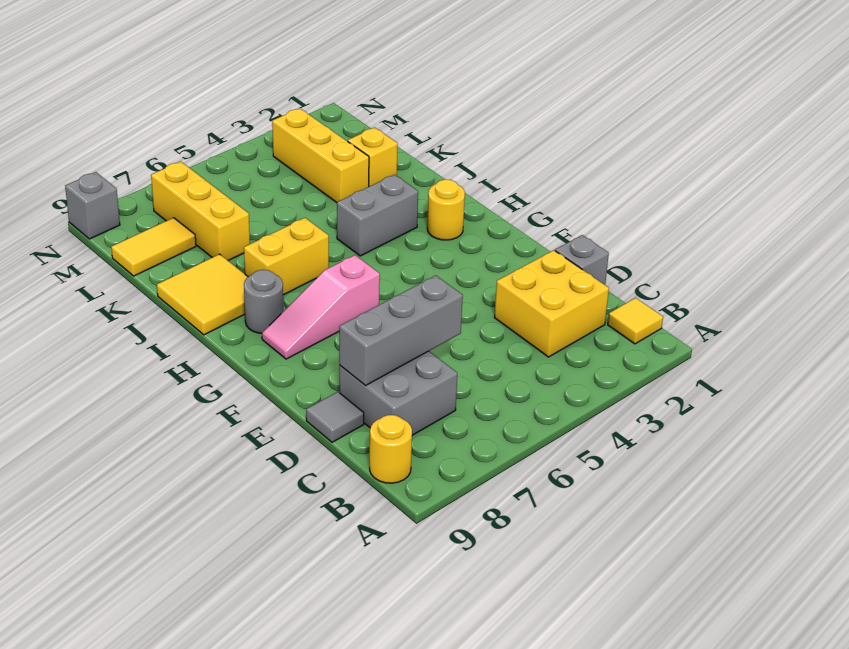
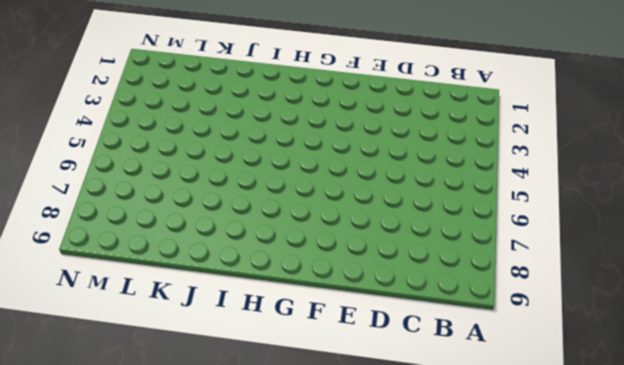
none -> yellow tile B1 level 1
none -> yellow round brick B9 level 1
none -> yellow brick C2:D3 level 1

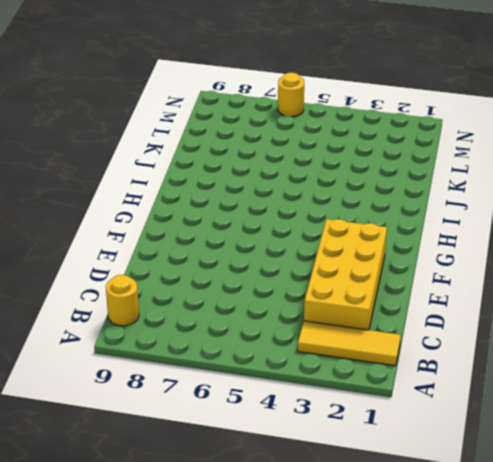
yellow tile B1:B3 level 1 -> yellow tile B1 level 1
yellow brick C2:F3 level 1 -> yellow brick C2:D3 level 1
yellow round brick N6 level 1 -> yellow round brick H2 level 1
none -> grey brick C7:D8 level 1
none -> grey brick D1 level 1
none -> grey tile D9 level 1

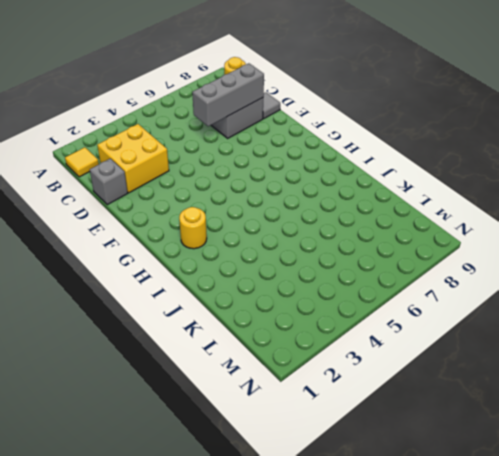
none -> pink slope G6:G8 level 1 top 6
none -> grey round brick H8 level 1
none -> grey brick I3:I4 level 1

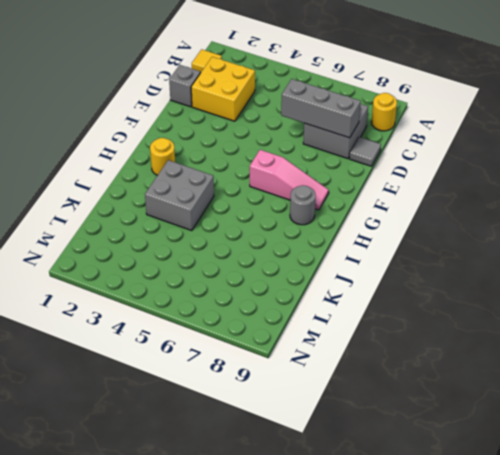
grey brick I3:J4 level 1 -> grey brick I3:I4 level 1
none -> yellow brick I6:I7 level 1
none -> yellow tile I8:J9 level 1
none -> yellow brick K2 level 1

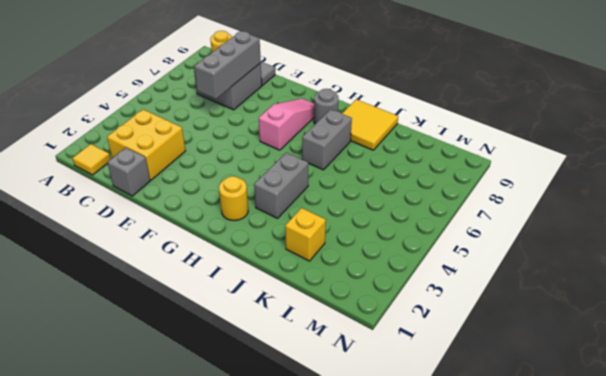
grey brick I6:I7 level 1 -> yellow brick I6:I7 level 1
none -> yellow brick K3:M3 level 1
none -> yellow brick K7:M7 level 1
none -> yellow tile L8:L9 level 1

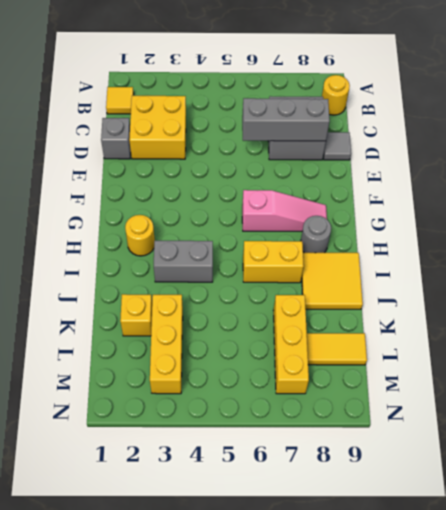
none -> grey brick N9 level 1

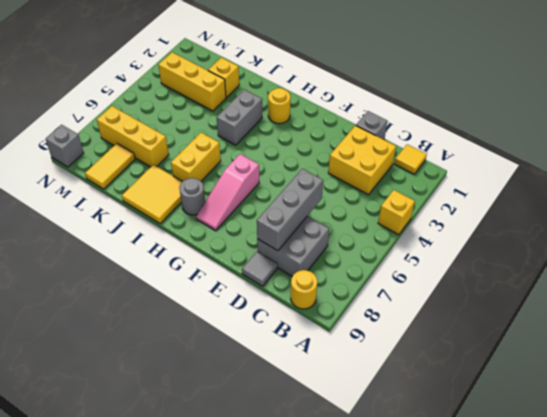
yellow brick A4 level 1 -> none

